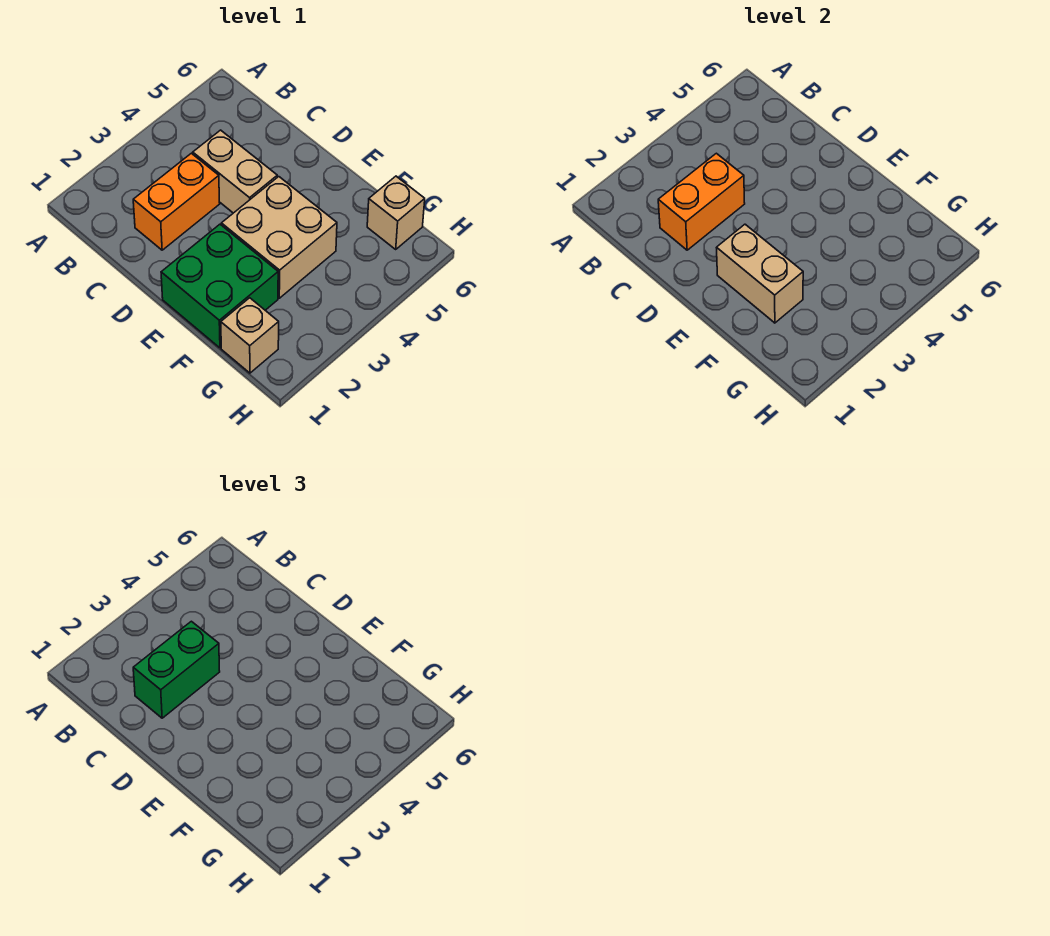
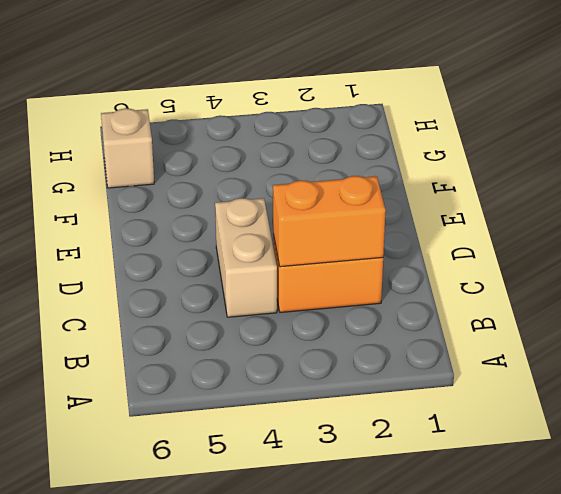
none -> green brick E1:F2 level 1
none -> tan brick E3:F4 level 1

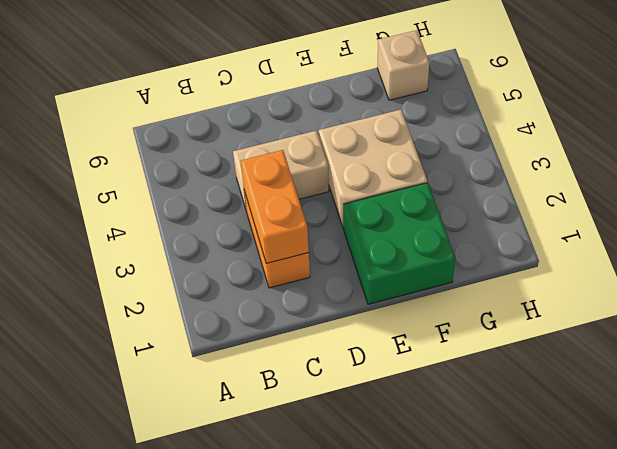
none -> tan brick G1 level 1
none -> tan brick E2:F2 level 2

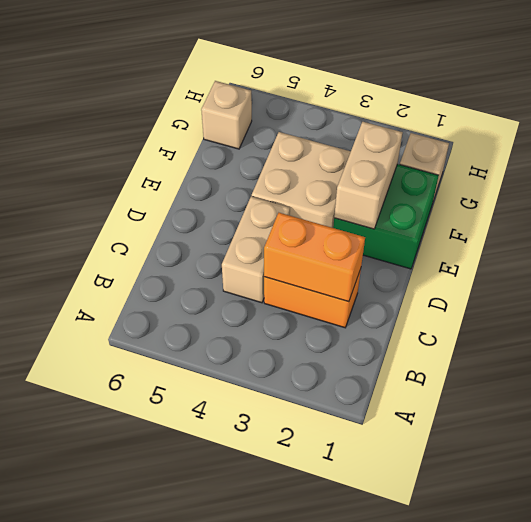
none -> green brick C2:C3 level 3

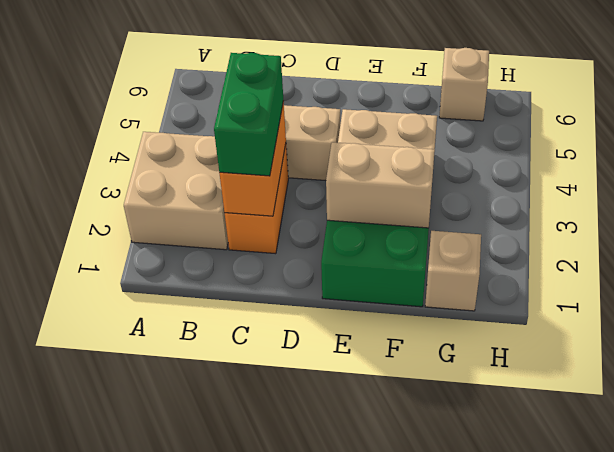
tan brick A2:B3 level 1 -> none

